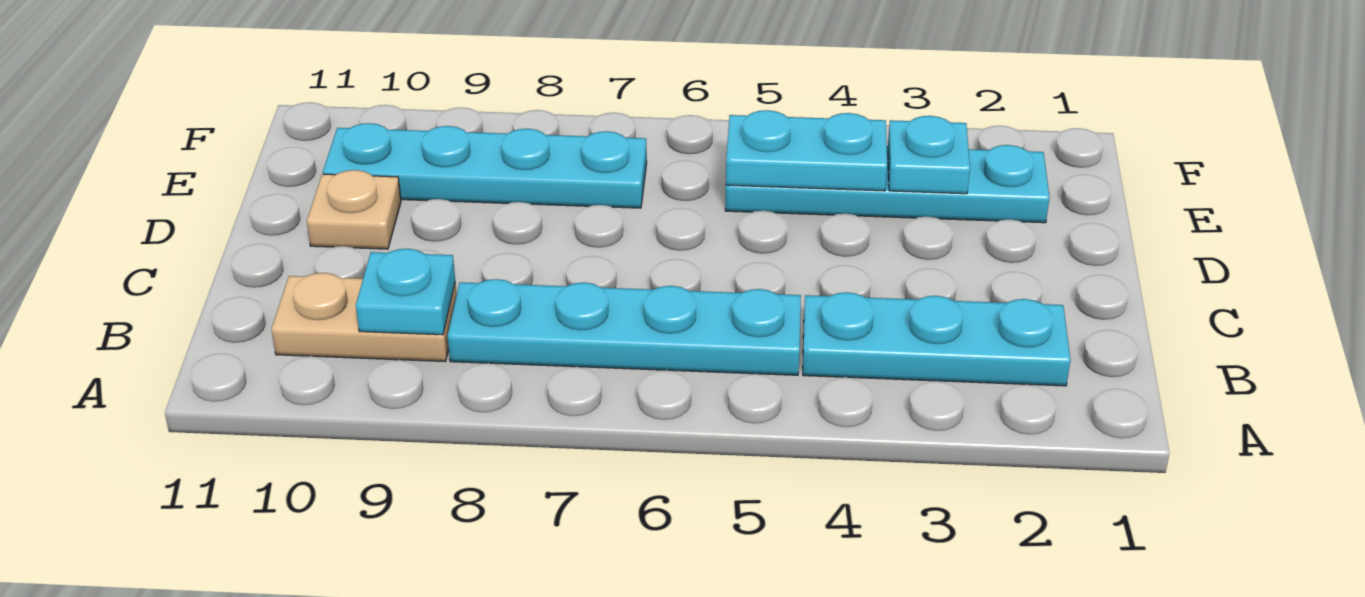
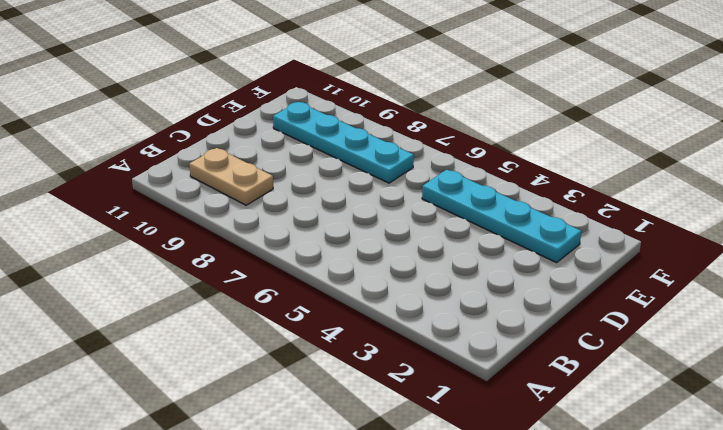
none -> cyan plate B2:B4 level 1
none -> cyan plate B5:B8 level 1

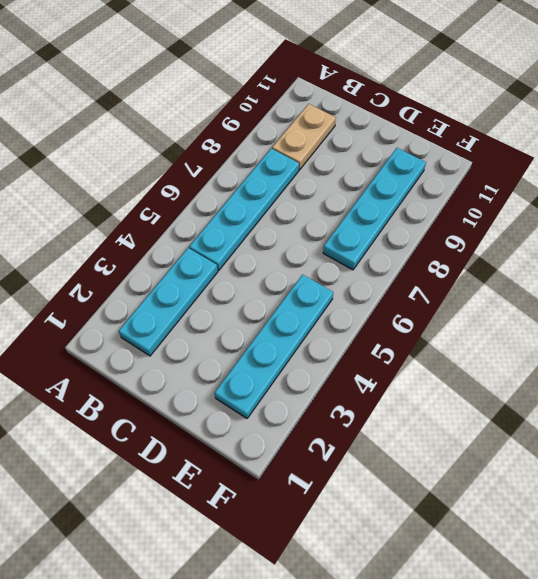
none -> tan plate D10 level 1
none -> cyan plate B9 level 2

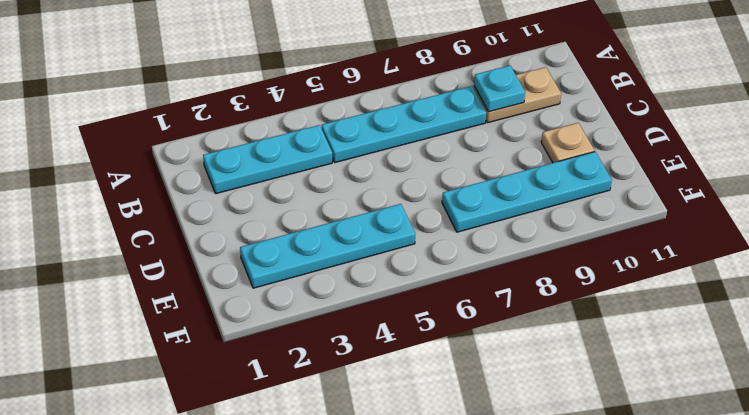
none -> cyan plate E3 level 2
none -> cyan plate E4:E5 level 2

